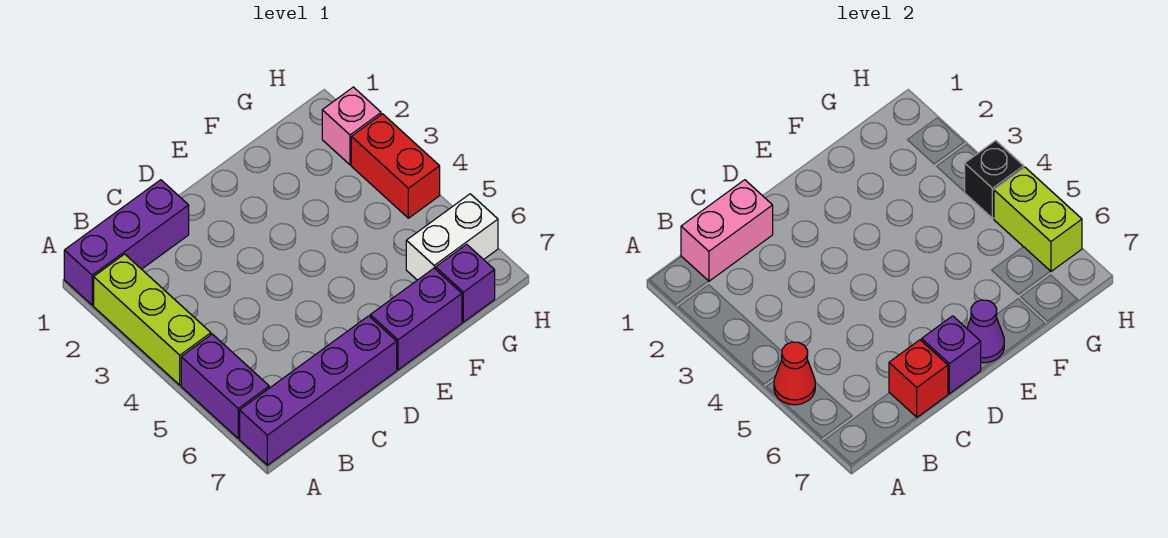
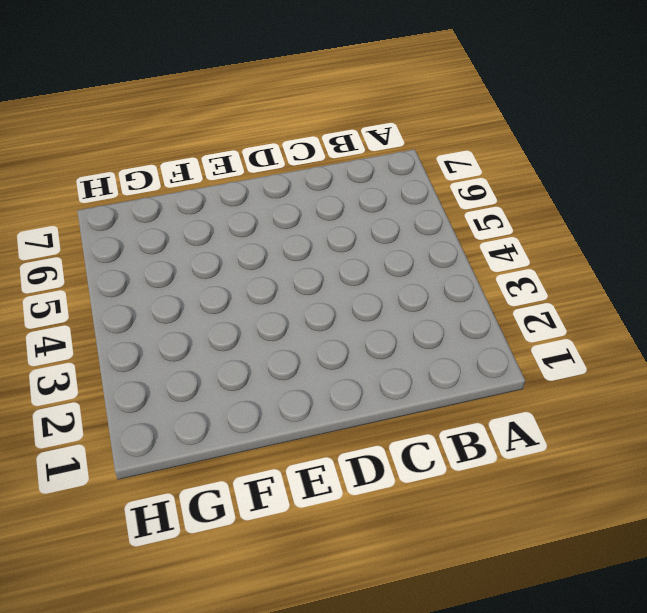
none -> purple brick A1:C1 level 1
none -> lime brick A2:A4 level 1
none -> purple brick A5:A6 level 1

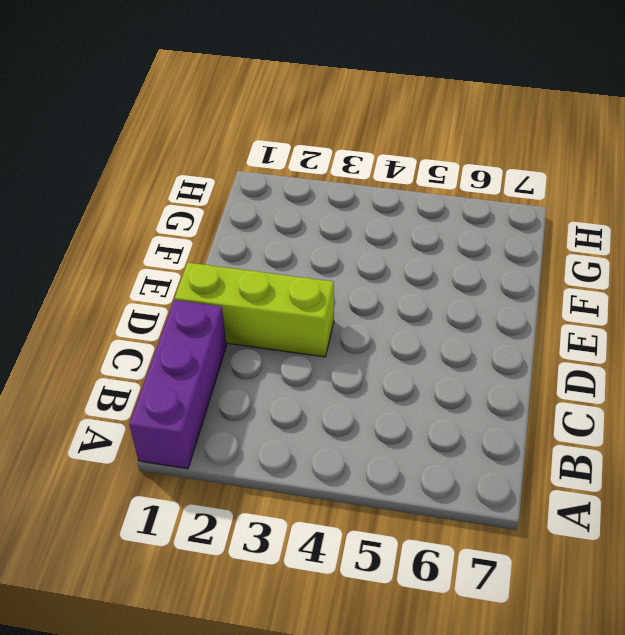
lime brick D1:D3 level 1 -> lime brick A2:A4 level 1
none -> purple brick A5:A6 level 1
none -> purple brick A7:D7 level 1
none -> purple brick E7:F7 level 1

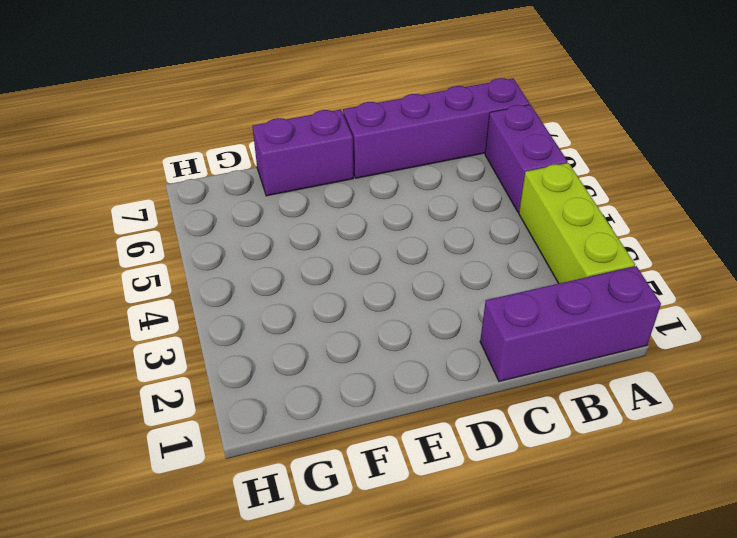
none -> white brick G6:H6 level 1
none -> purple brick G7 level 1
none -> pink brick H2 level 1

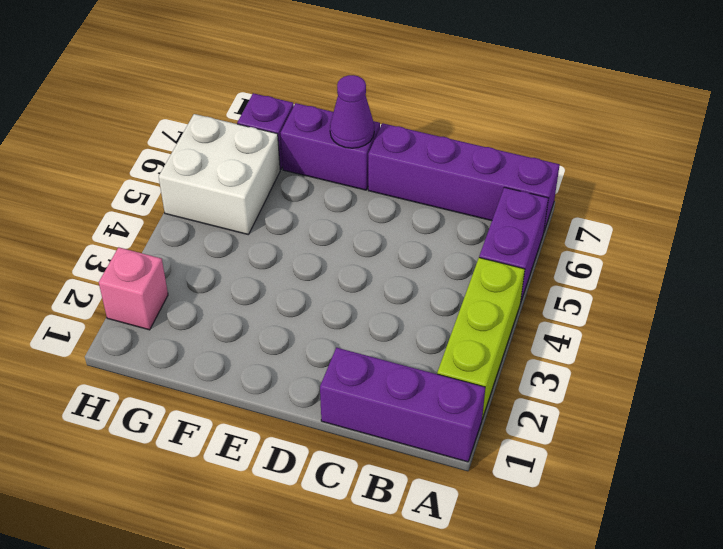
white brick G5:H6 level 1 -> white brick G6:H6 level 1
none -> red brick H3:H4 level 1
none -> red cone A5 level 2
none -> pink brick B1:C1 level 2

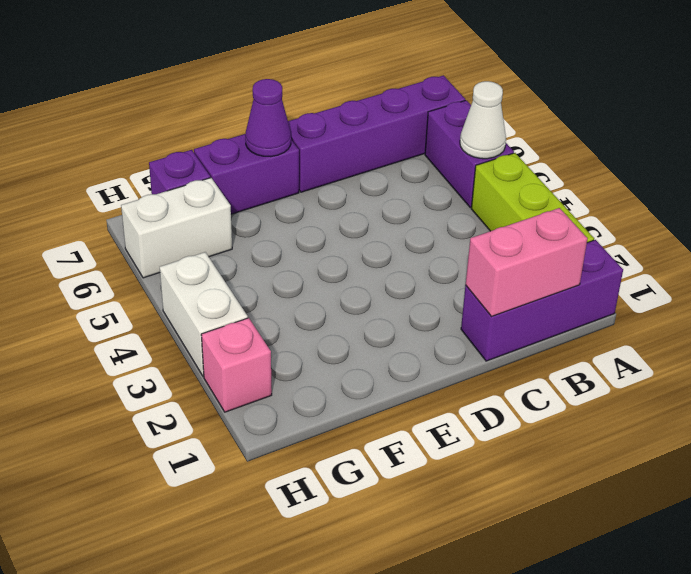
white cone A5 level 2 -> red cone A5 level 2
white brick H3:H4 level 1 -> red brick H3:H4 level 1
none -> red brick C7 level 2
none -> purple brick D7 level 2
none -> black brick H4 level 2

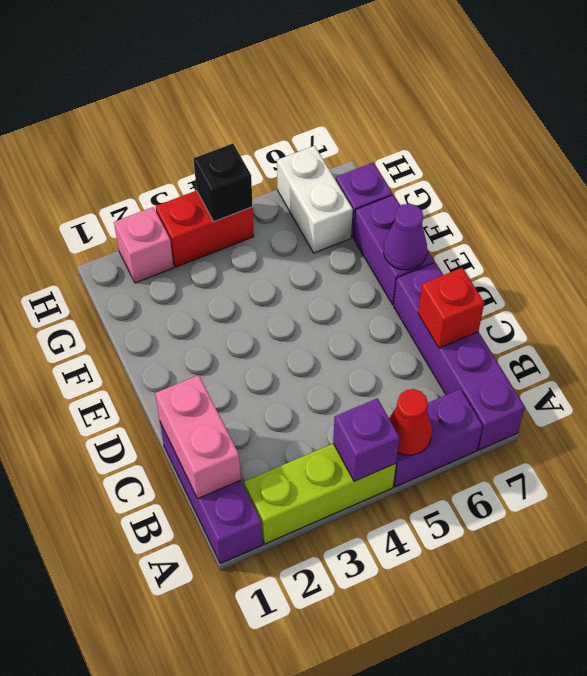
purple brick A4 level 2 -> purple brick D7 level 2
none -> lime brick H5:H6 level 2

